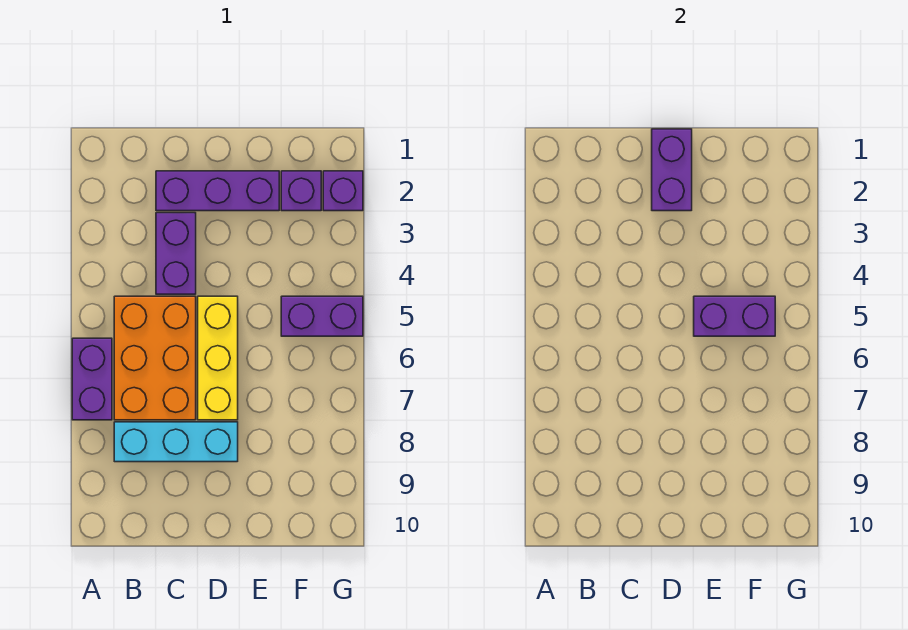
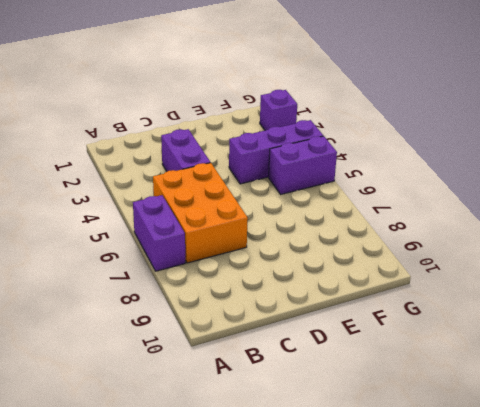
purple brick E4:G4 level 1 -> purple brick C2:E2 level 1
none -> cyan brick B8:D8 level 1
none -> yellow brick D5:D7 level 1

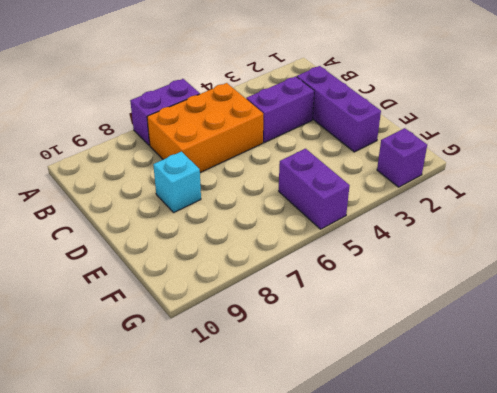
cyan brick D8 level 1 -> cyan brick B8:D8 level 1
none -> yellow brick D5:D7 level 1
none -> purple brick F2 level 1

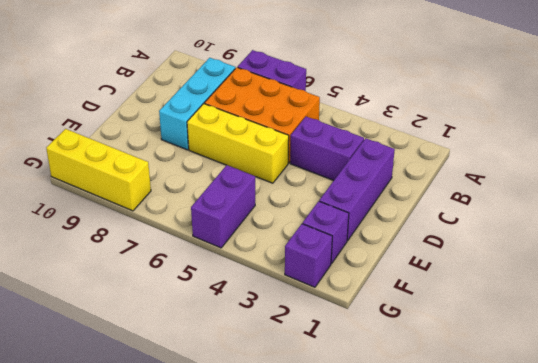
yellow brick G8:G10 level 1 -> none
none -> purple brick D1:D2 level 2
none -> purple brick E5:F5 level 2

